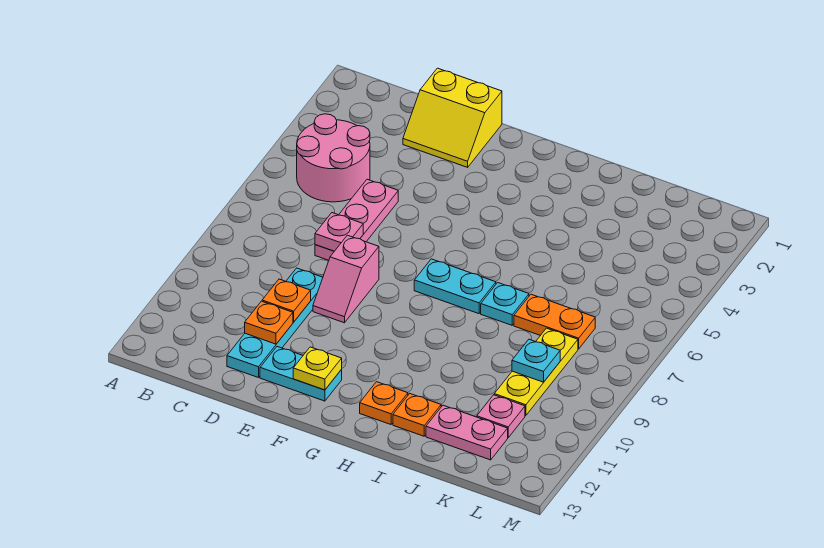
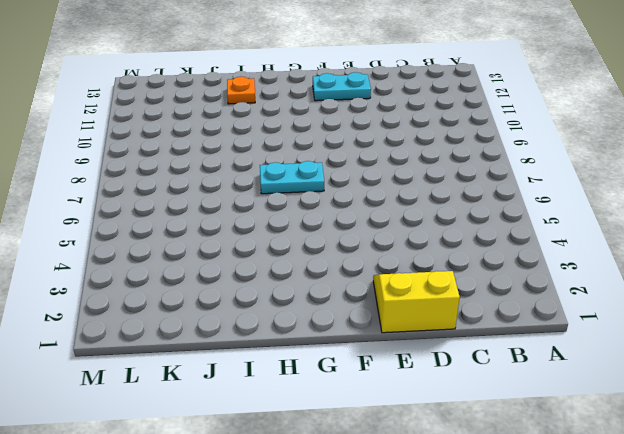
none -> pink round brick B4:C5 level 1
none -> pink plate D5:D7 level 1
none -> cyan plate D9:D12 level 1

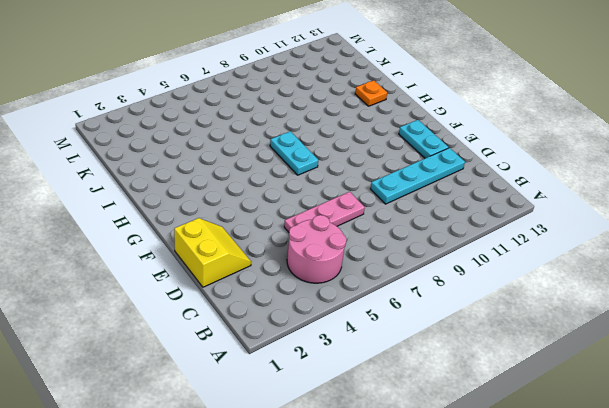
none -> pink slope E8:E9 level 1 top 8
none -> orange plate H12 level 1
none -> cyan plate I7 level 1

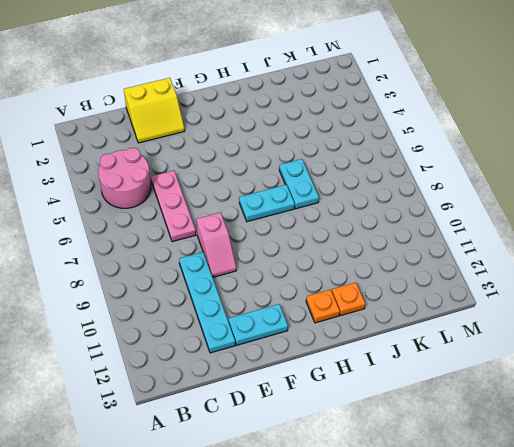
cyan plate I6:I7 level 1 -> cyan plate I7 level 1
none -> orange plate J7:K7 level 1
none -> pink plate J12:K12 level 1
none -> yellow plate K8:K10 level 1

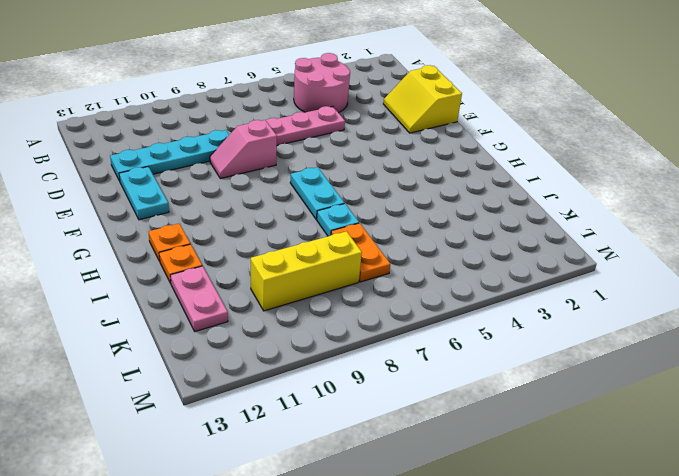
yellow brick K8:K10 level 1 -> yellow plate K8:K10 level 1
none -> pink plate K11 level 1
none -> pink plate D7 level 2
none -> orange plate D10 level 2

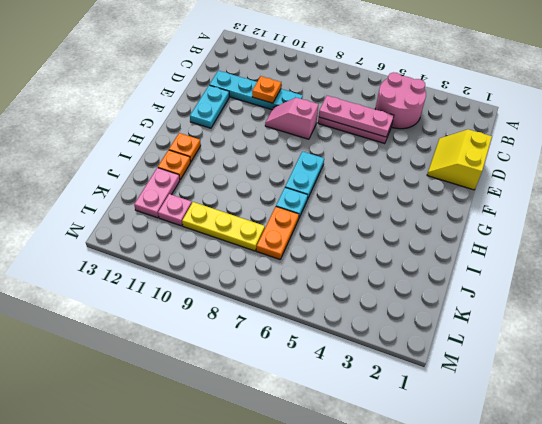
pink plate D5:D7 level 2 -> pink plate D7 level 2
none -> orange plate D11 level 2
none -> yellow plate F12 level 2
none -> cyan plate K9 level 2

